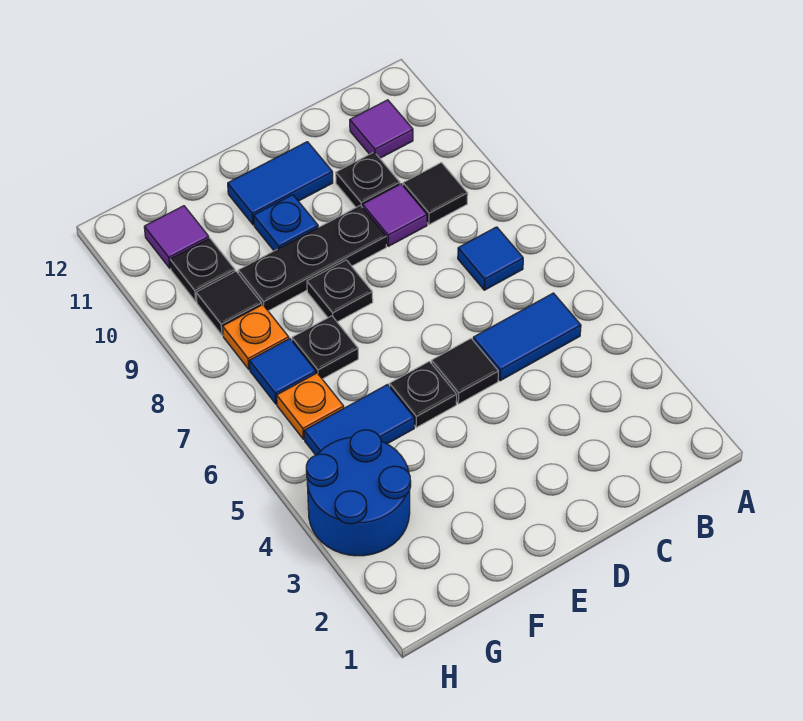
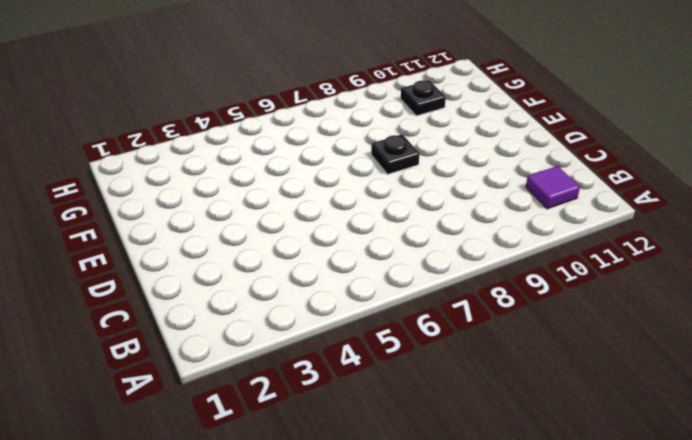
none -> blue tile B5:C5 level 1
none -> blue tile B7 level 1
none -> black tile B9 level 1

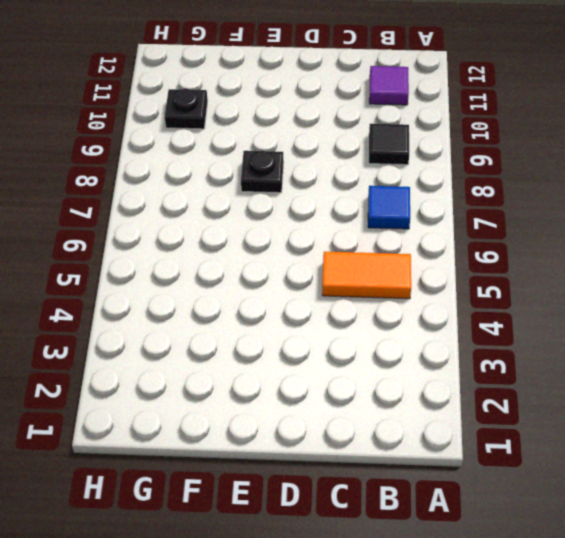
orange tile B5:C5 level 1 -> blue tile B5:C5 level 1
none -> purple tile C9 level 1
none -> black plate C10 level 1
none -> black tile D5 level 1

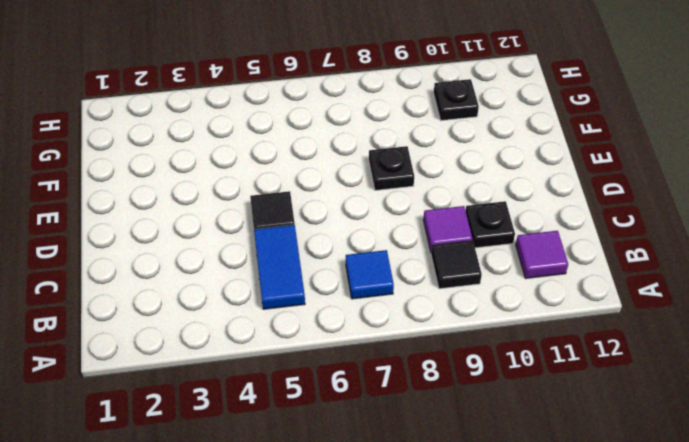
none -> black plate D9:F9 level 1
none -> blue tile D11:E11 level 1
none -> black plate E5 level 1

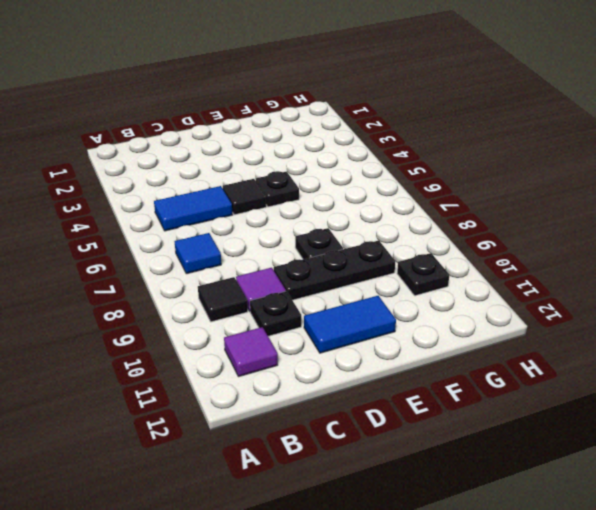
none -> blue plate E10 level 1
none -> blue tile F5:G5 level 1
none -> black plate F7 level 1

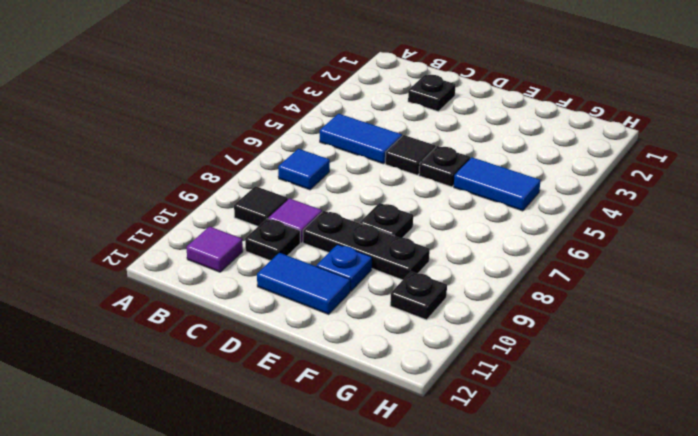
black plate C2 level 1 -> black plate F7 level 1
none -> blue round brick G3:H4 level 1
none -> orange plate G6 level 1
none -> blue tile G7 level 1

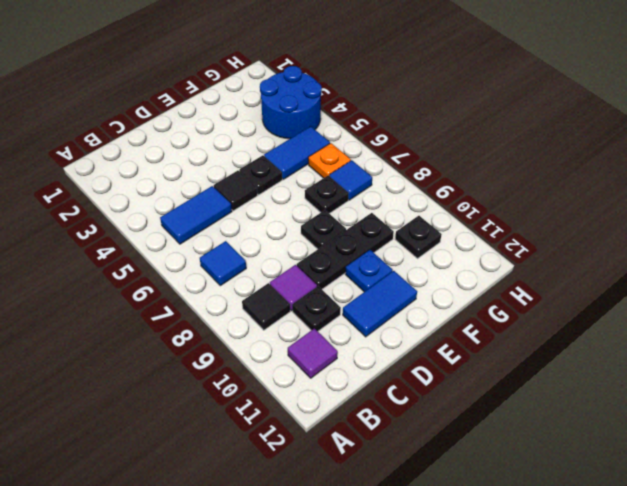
none -> orange plate G8 level 1
none -> black tile G9 level 1
none -> purple tile G11 level 1

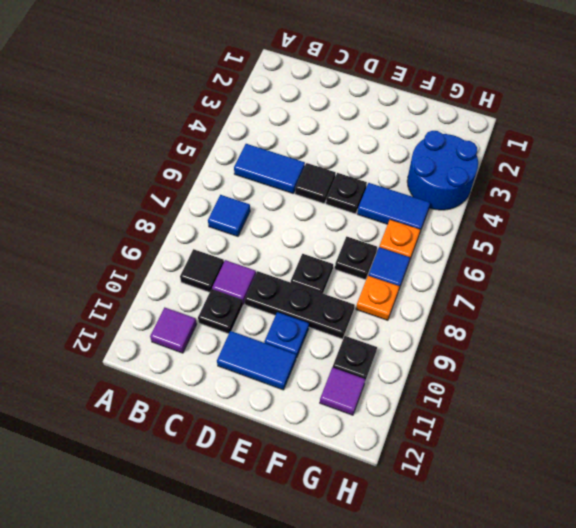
none -> black tile G9 level 1

